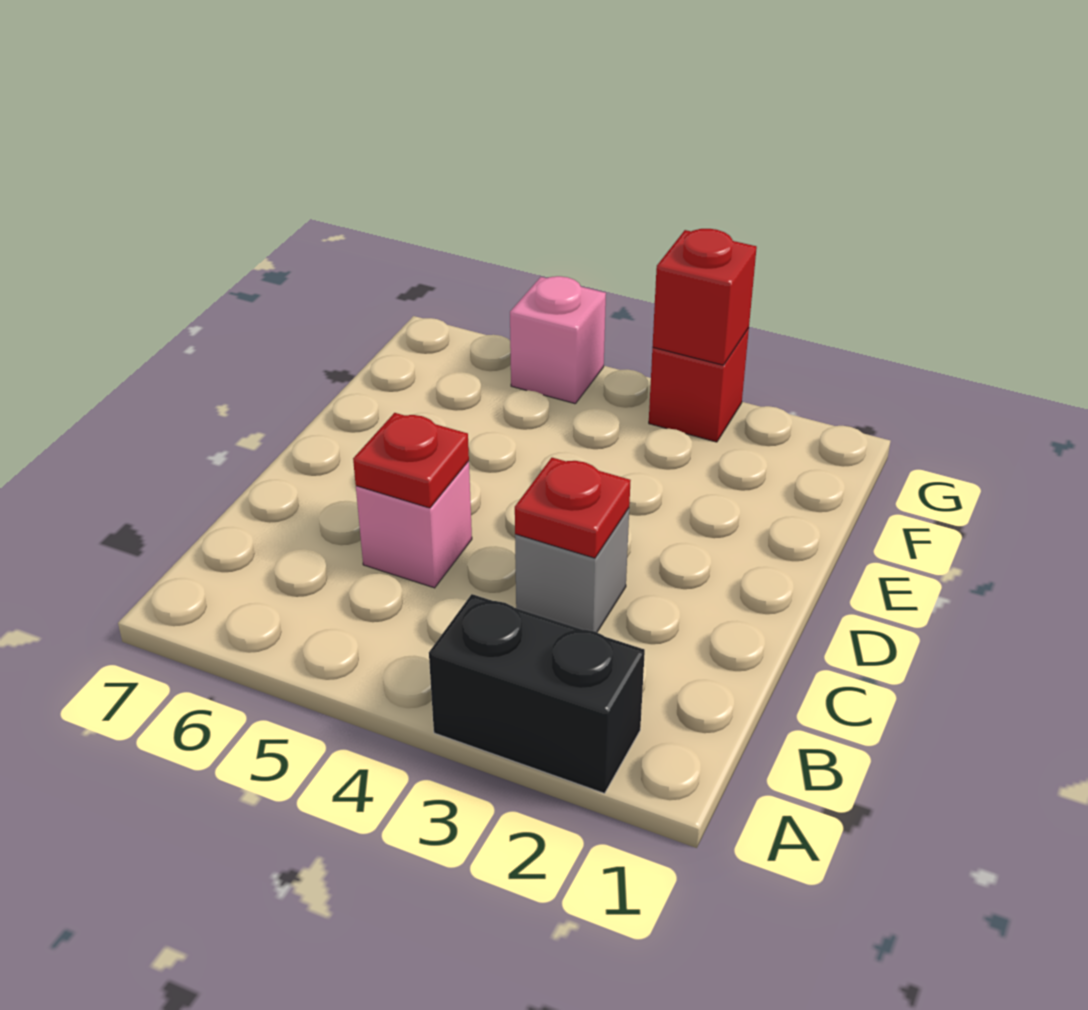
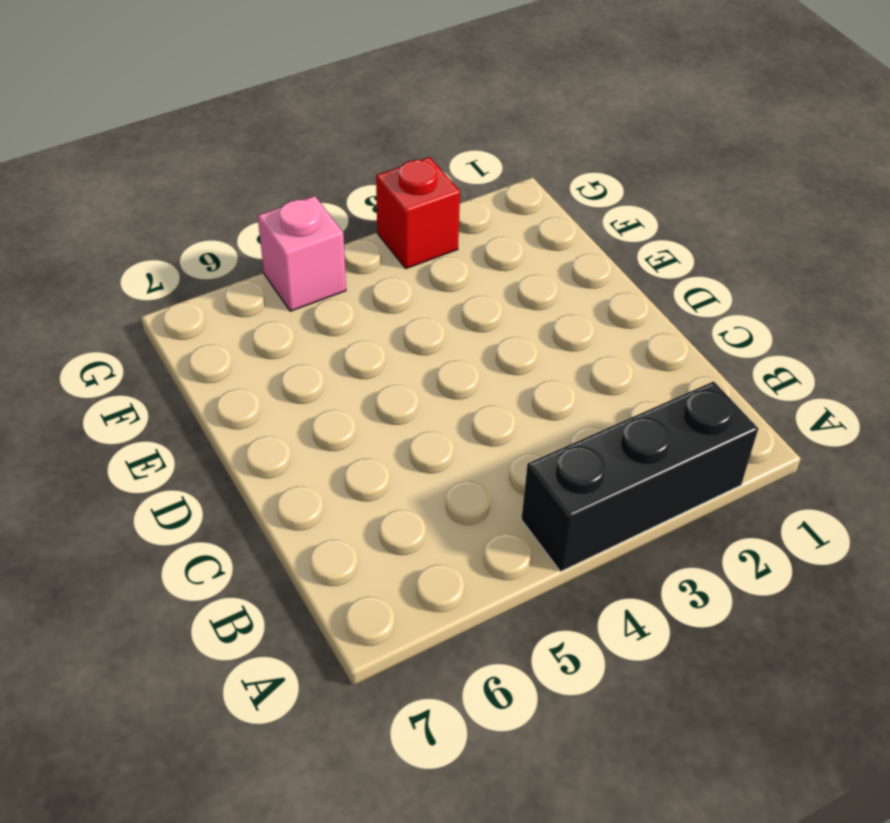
black brick A2:A4 level 1 -> black brick A2:A3 level 1
none -> grey brick C3 level 1
none -> pink brick C5 level 1

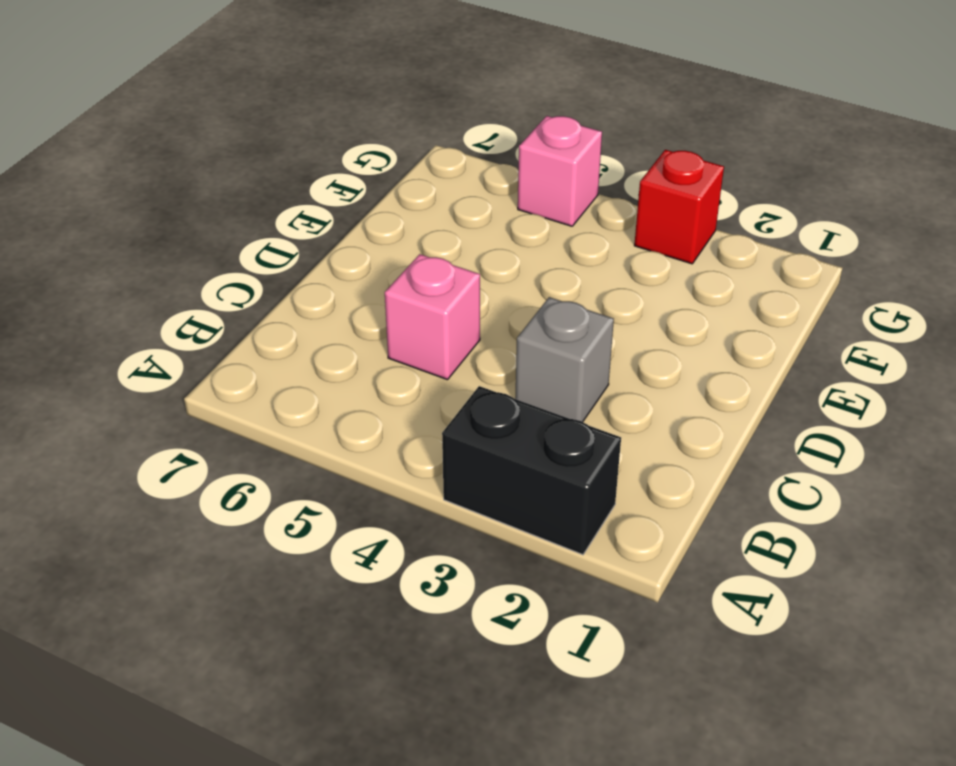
none -> red plate C3 level 2
none -> red plate C5 level 2

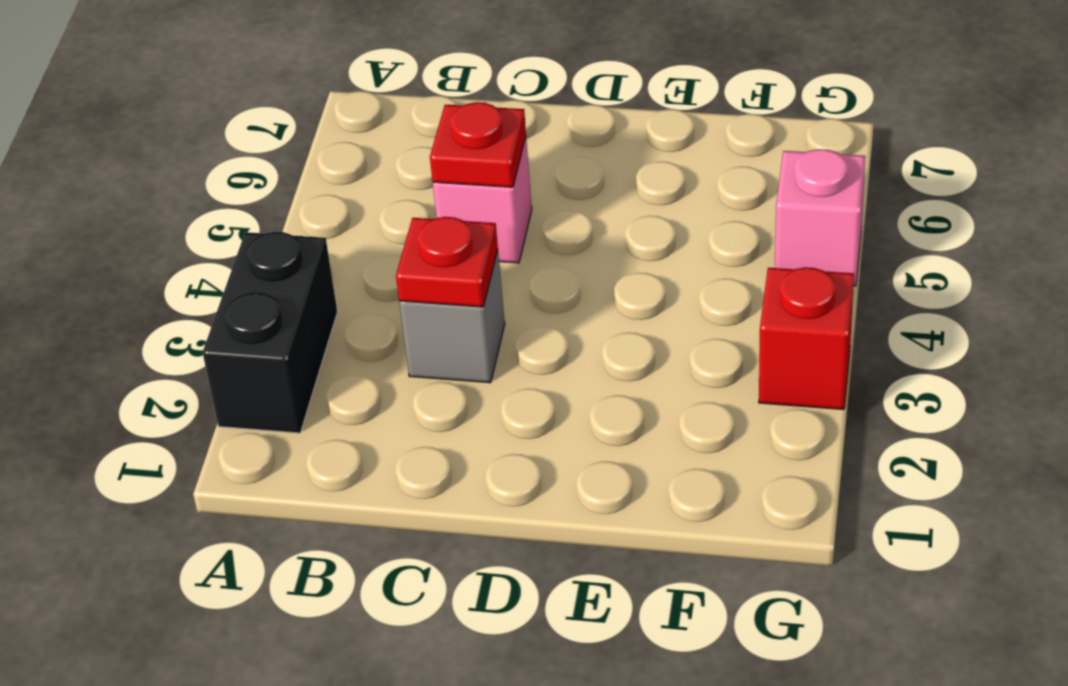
none -> red brick G3 level 2

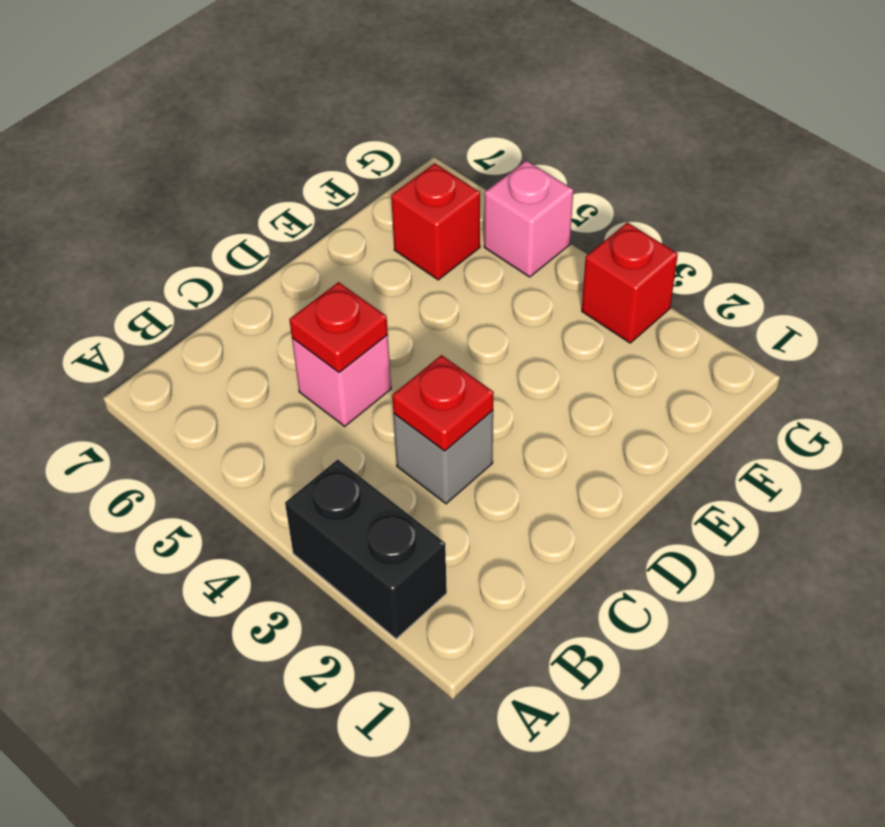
red brick F6 level 1 -> red brick G3 level 2

